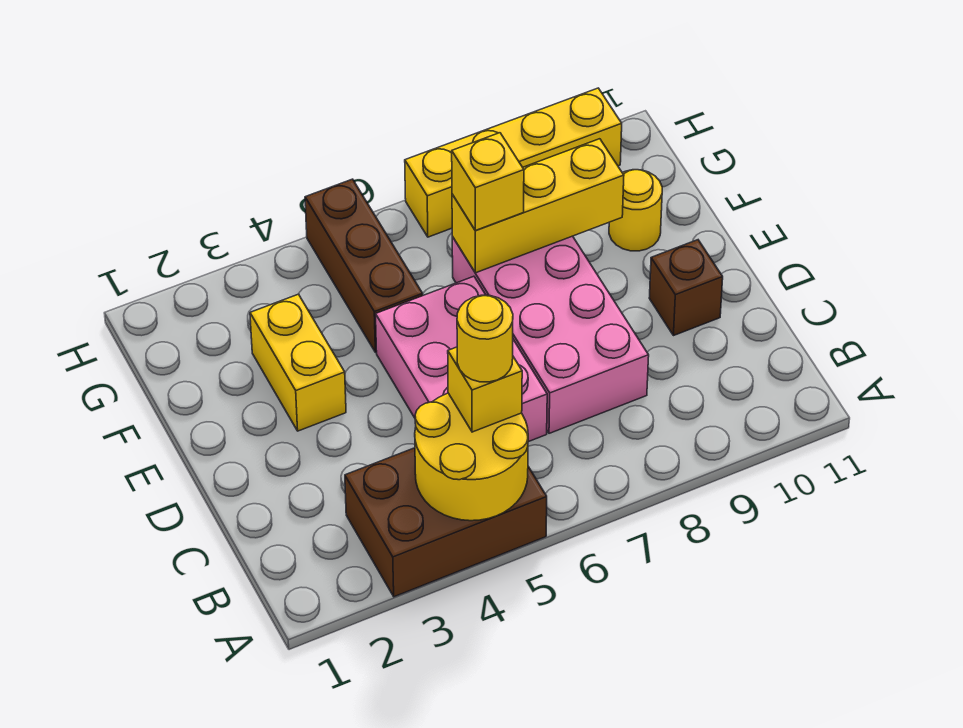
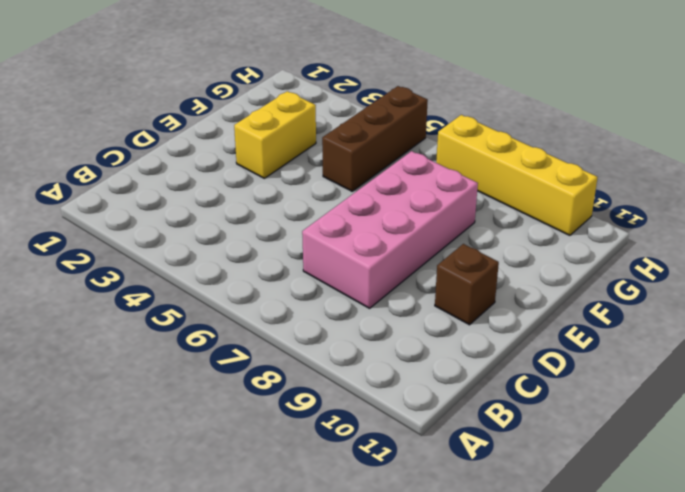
none -> brown brick A3:B5 level 1
none -> pink brick C5:E6 level 1
none -> yellow round brick F10 level 1

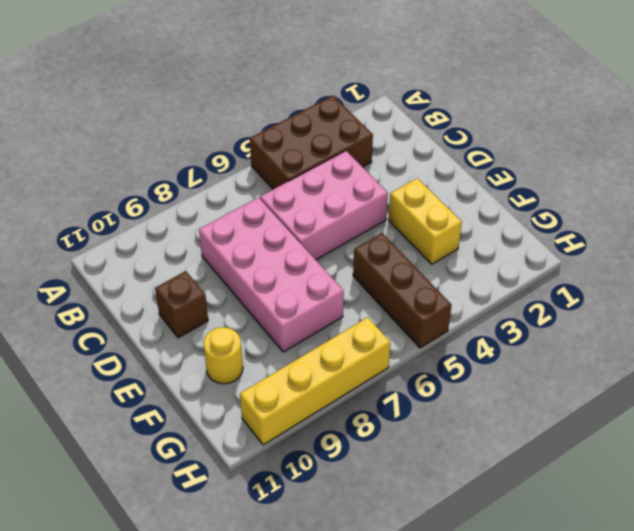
pink brick C4:D6 level 1 -> pink brick C5:E6 level 1
none -> yellow round brick A4:B5 level 2
none -> yellow brick F7:F9 level 2
none -> yellow brick B5 level 3

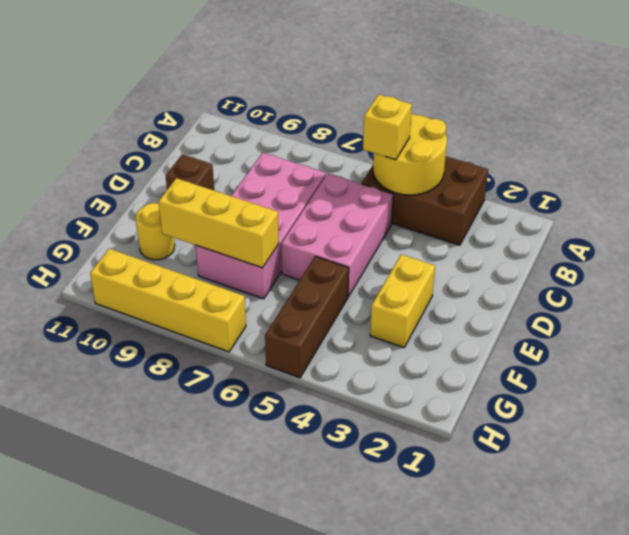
none -> yellow brick F7 level 3
none -> yellow round brick B5 level 4

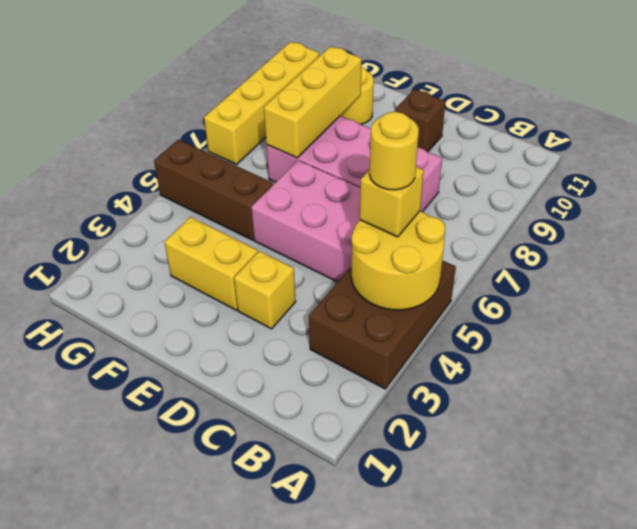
yellow brick D3 level 1 -> yellow brick F7 level 3

